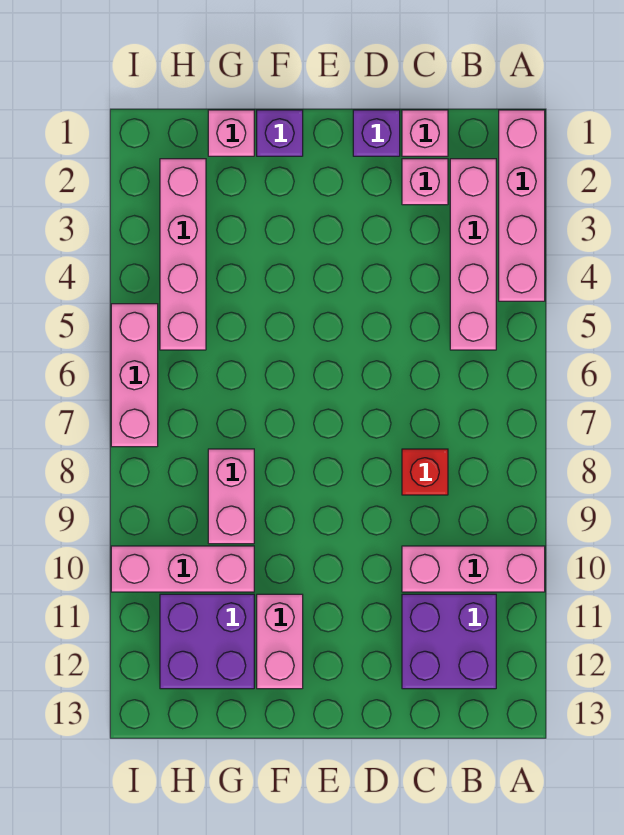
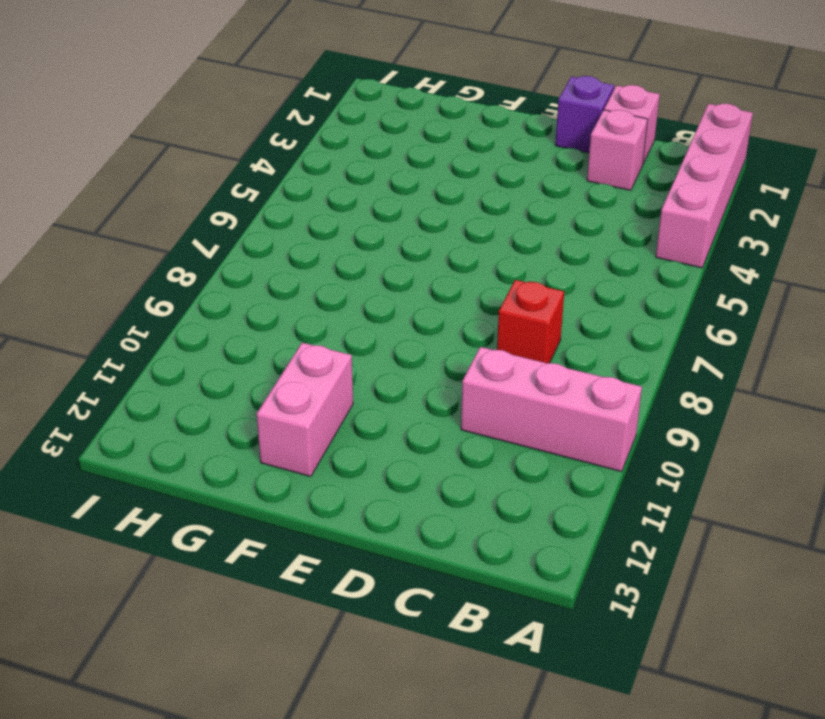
none -> pink brick B2:B5 level 1
none -> purple brick B11:C12 level 1
none -> purple brick F1 level 1

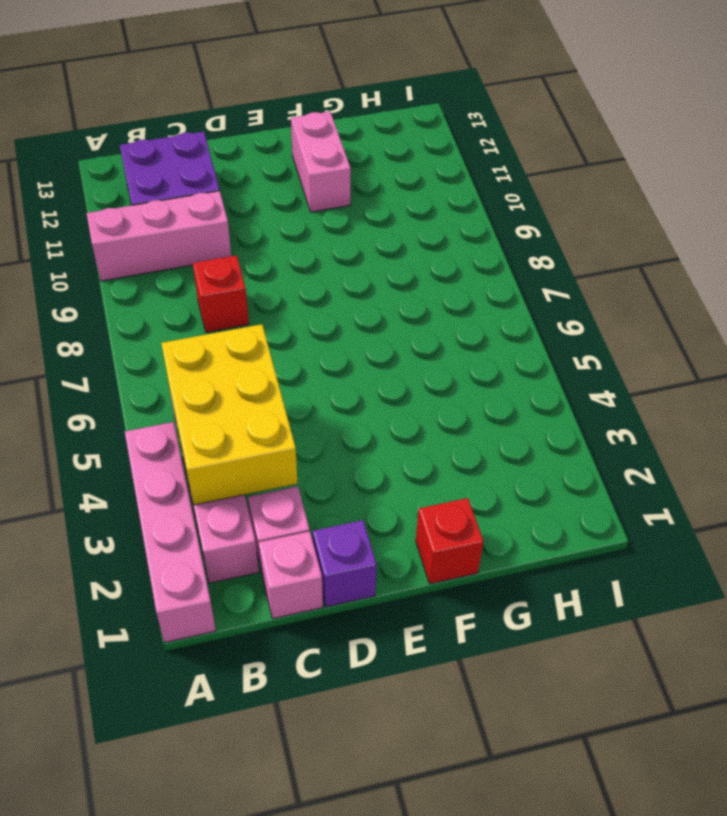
yellow brick B3:C5 level 2 -> none
red brick F1 level 1 -> purple brick F1 level 1
none -> pink brick G1 level 1
none -> pink brick G8:G9 level 1
none -> pink brick G10:I10 level 1

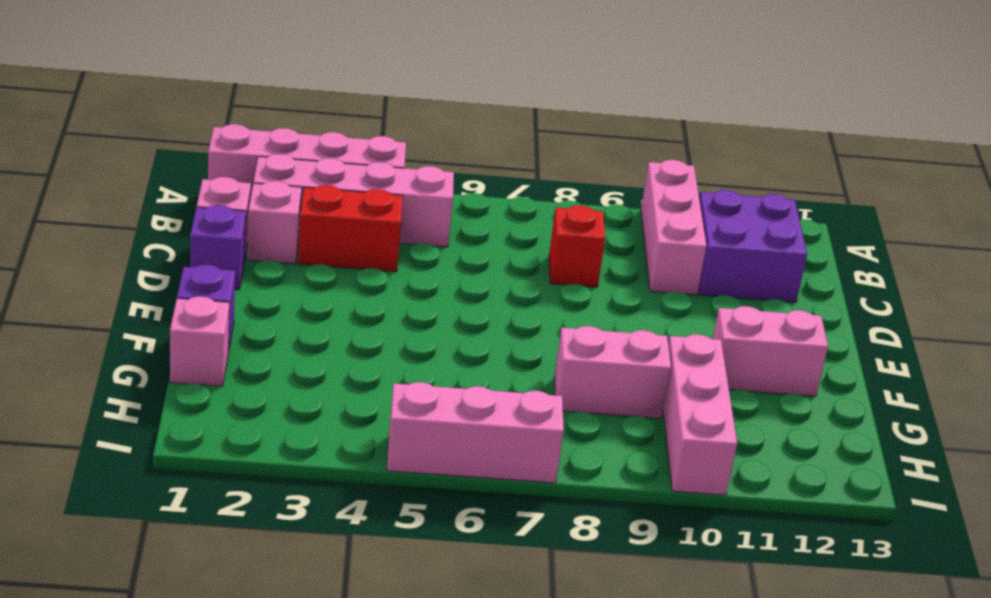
red brick C3:C4 level 1 -> none
none -> purple brick G11:H12 level 1
none -> pink brick H2:H5 level 1

